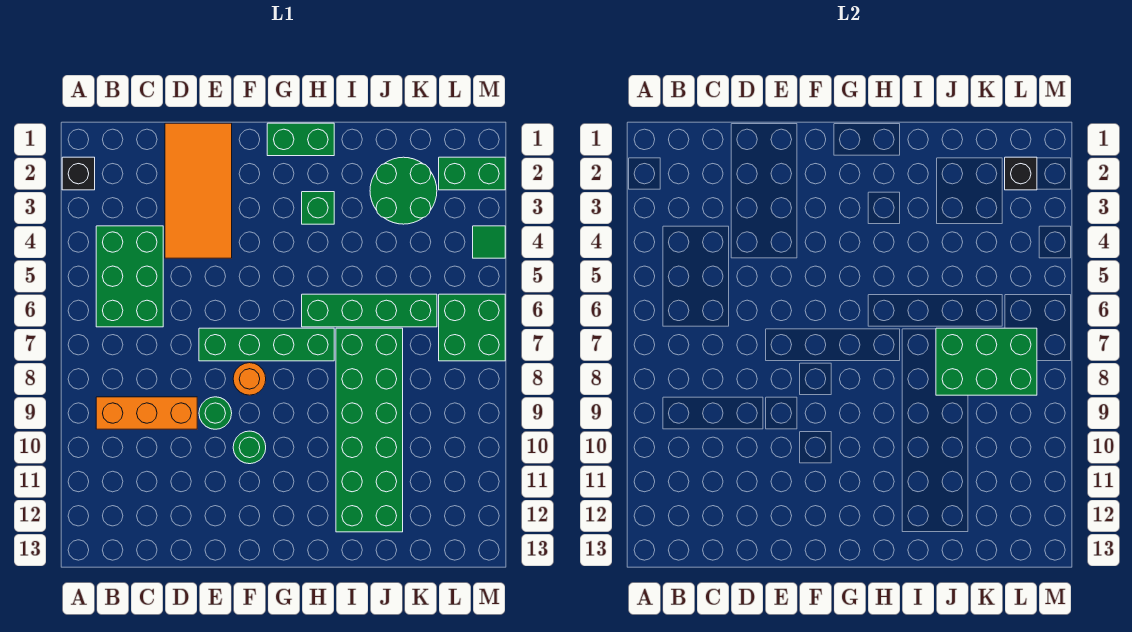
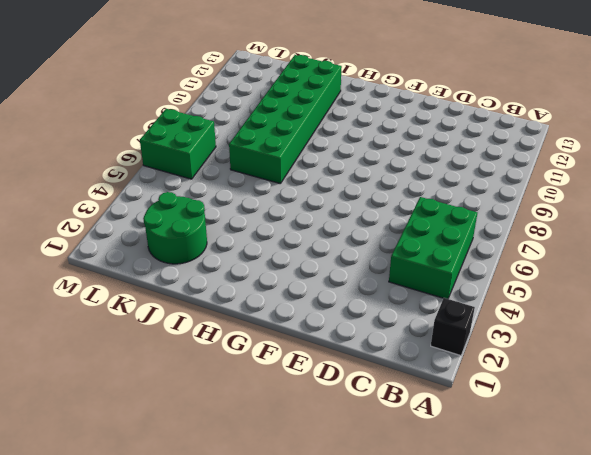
none -> orange brick B9:D9 level 1
none -> orange tile D1:E4 level 1
none -> green brick E7:H7 level 1

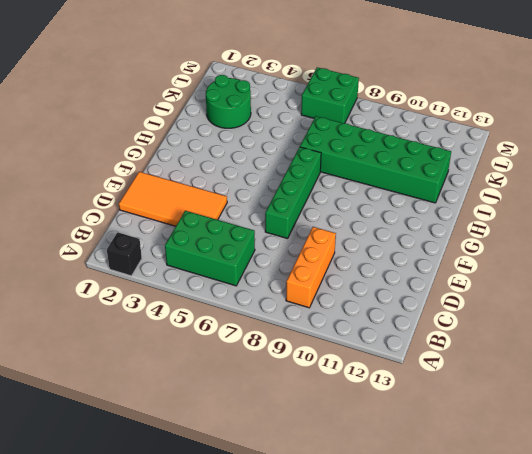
none -> green round brick E9 level 1
none -> orange round brick F8 level 1
none -> green round brick F10 level 1

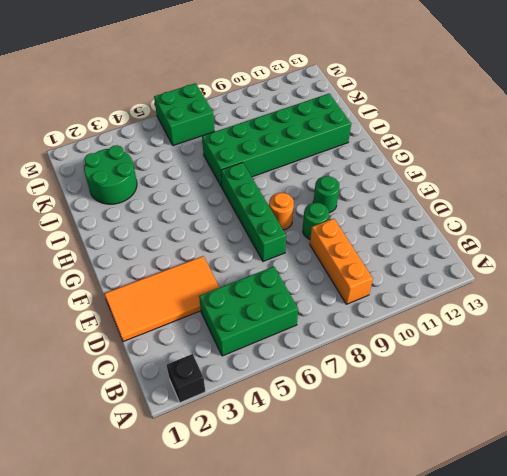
none -> green brick G1:H1 level 1
none -> green brick H3 level 1
none -> green brick H6:K6 level 1

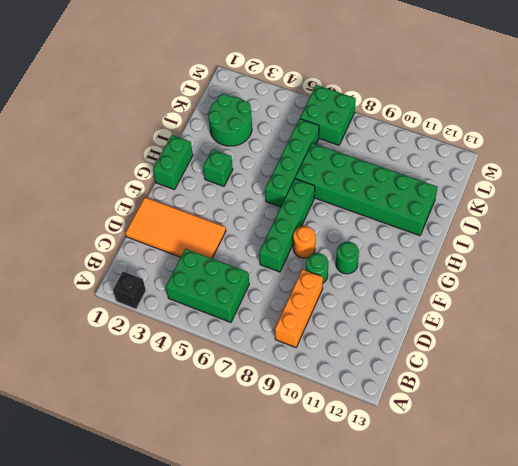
none -> green brick L2:M2 level 1
none -> green tile M4 level 1
none -> green brick J7:L8 level 2

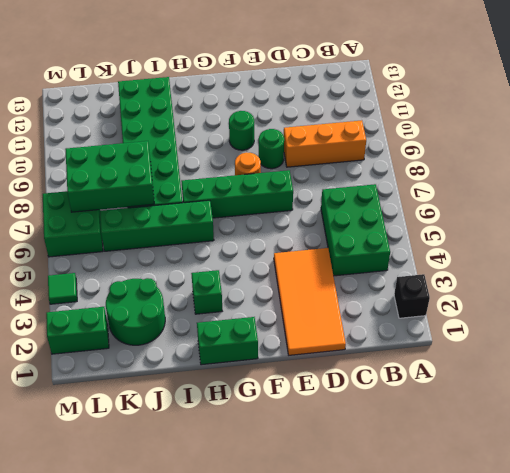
none -> black brick L2 level 2

